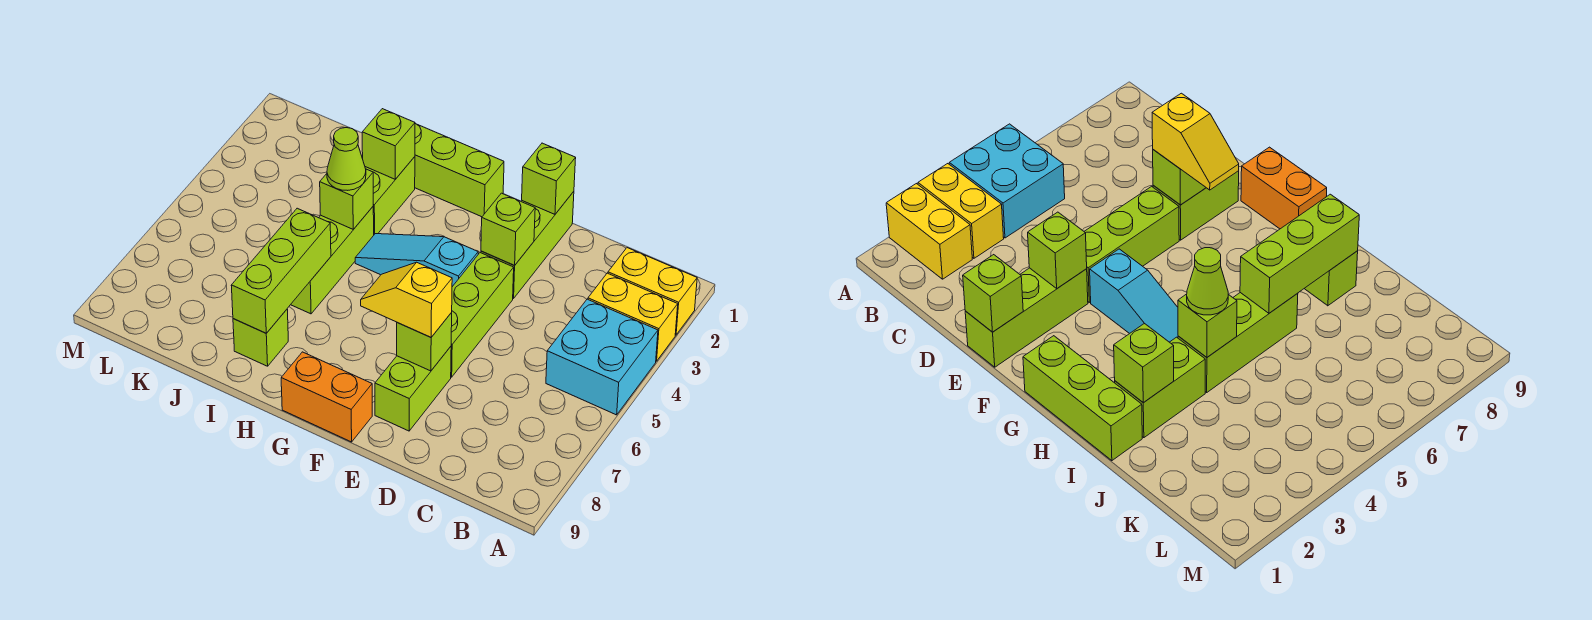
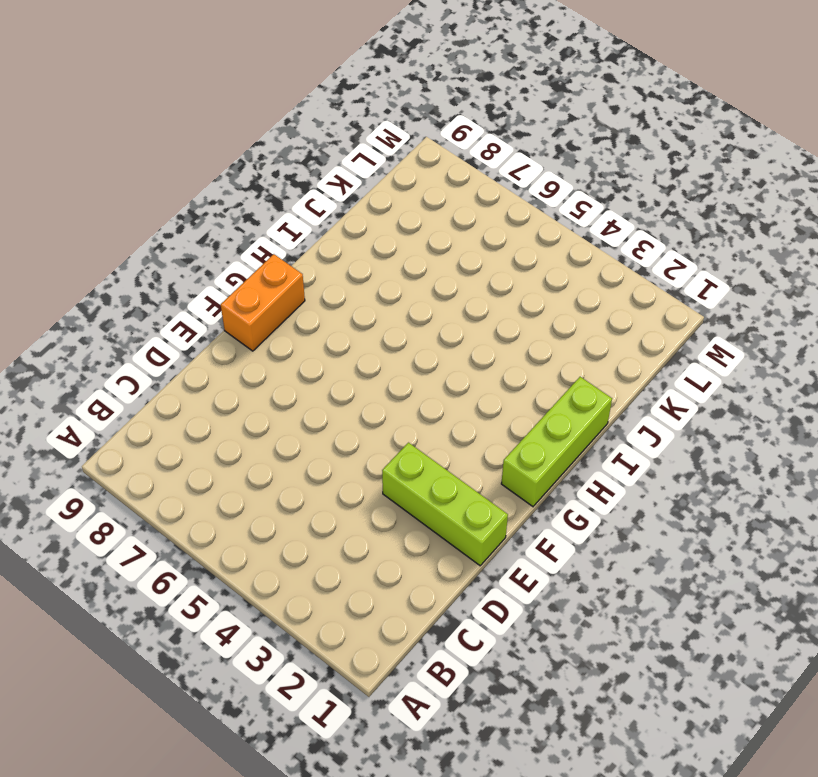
none -> yellow brick A2:B2 level 1
none -> yellow brick A3:B3 level 1
none -> cyan brick A4:B5 level 1

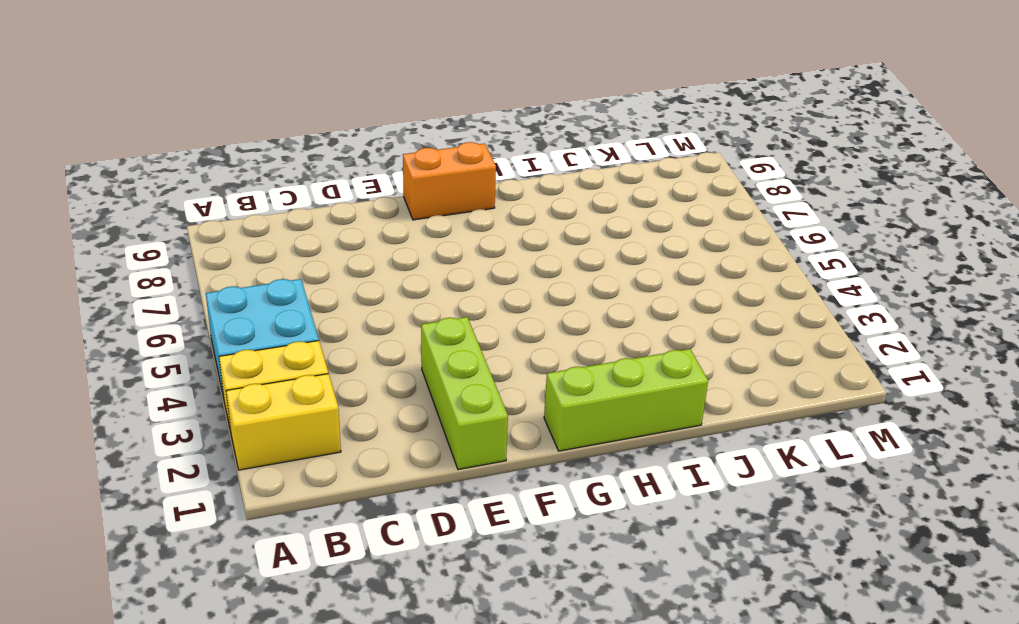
none -> lime brick E4:E6 level 1
none -> lime brick E7:E8 level 1
none -> cyan slope F4:H4 level 1 top F

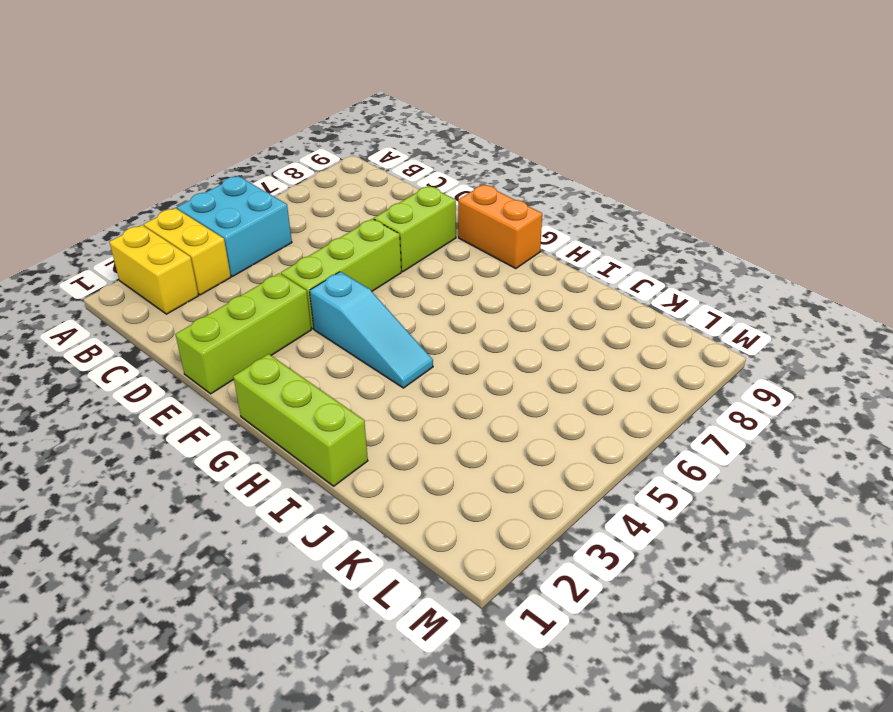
none -> lime brick I2:I3 level 1
none -> lime brick I4:I6 level 1
none -> lime brick I8 level 1

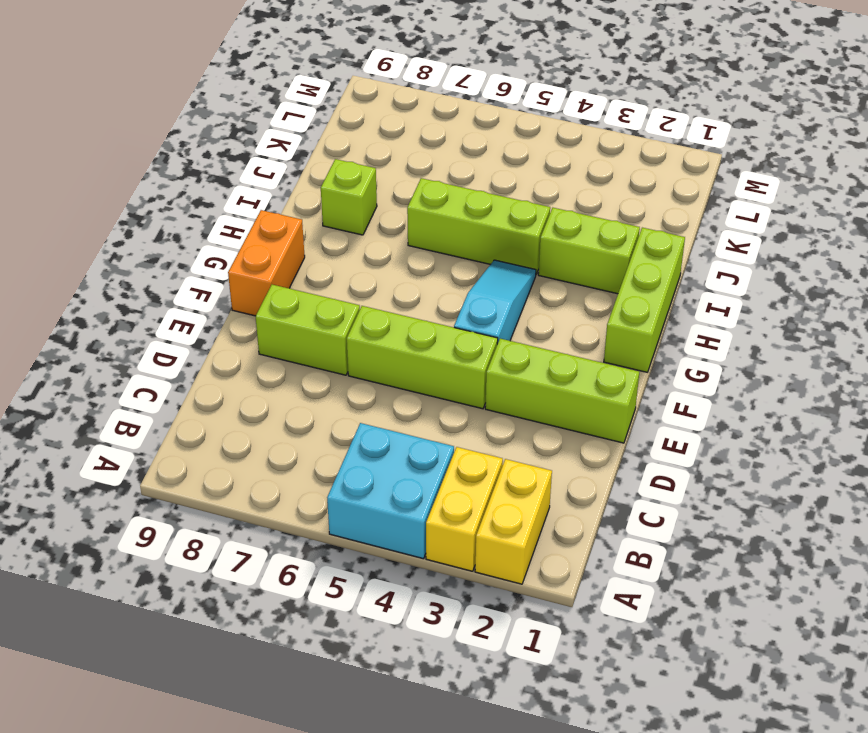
none -> lime brick E1 level 2
none -> lime brick E3 level 2
none -> lime brick E7 level 2

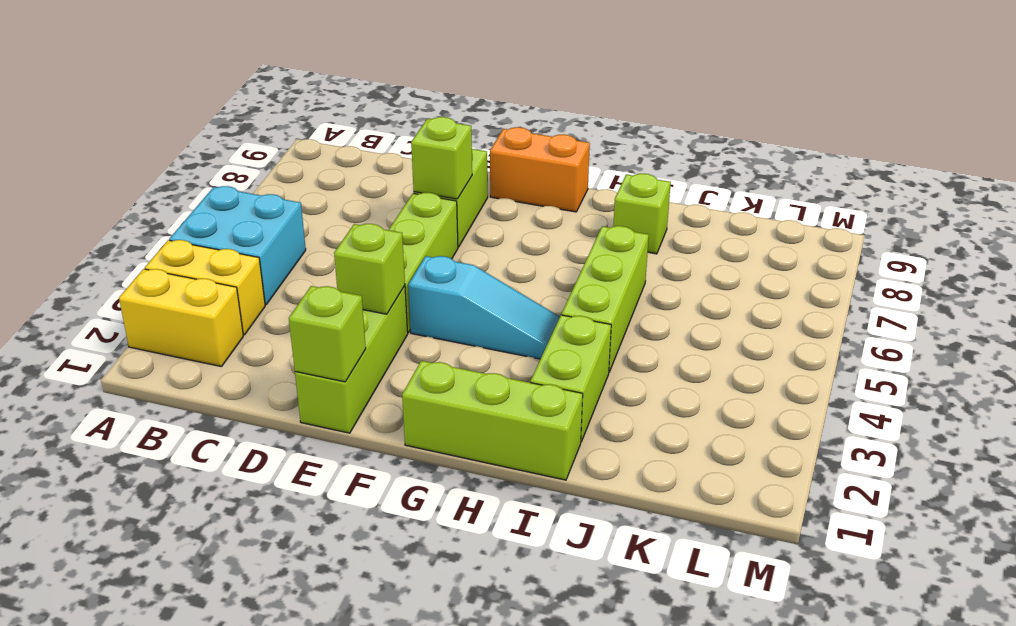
none -> lime brick I2 level 2
none -> lime brick I4 level 2
none -> lime brick I6:I8 level 2

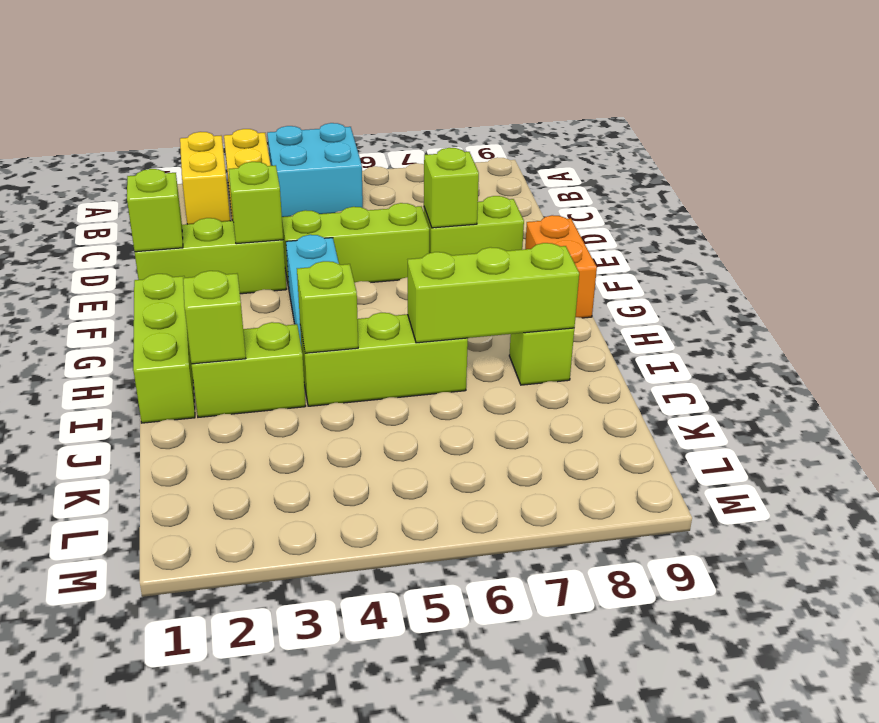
none -> yellow slope E7:F7 level 3 top E
none -> lime cone I4 level 3

